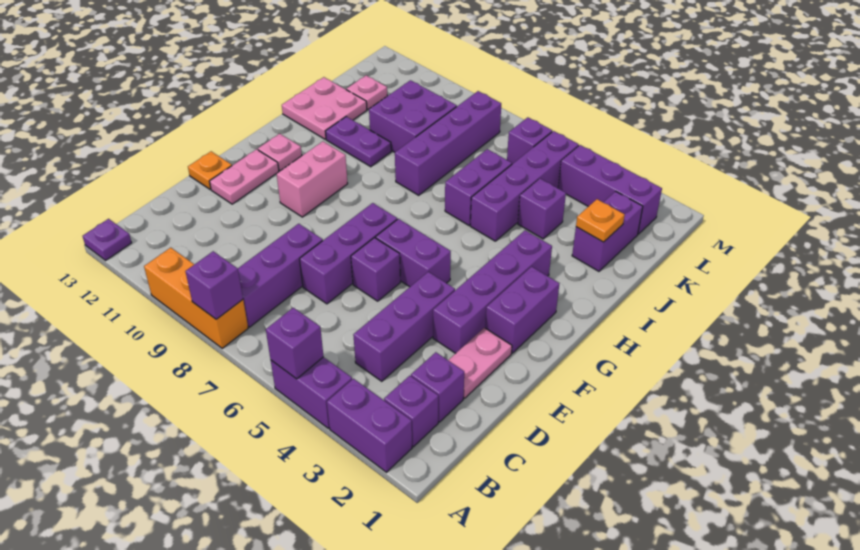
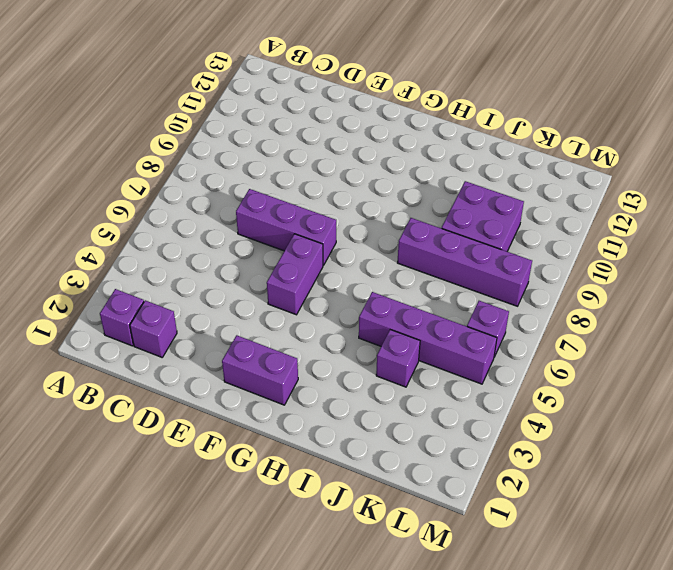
none -> purple brick A2:A3 level 1
none -> purple brick A4:A5 level 1
none -> orange brick A8:A10 level 1
none -> purple plate A13 level 1

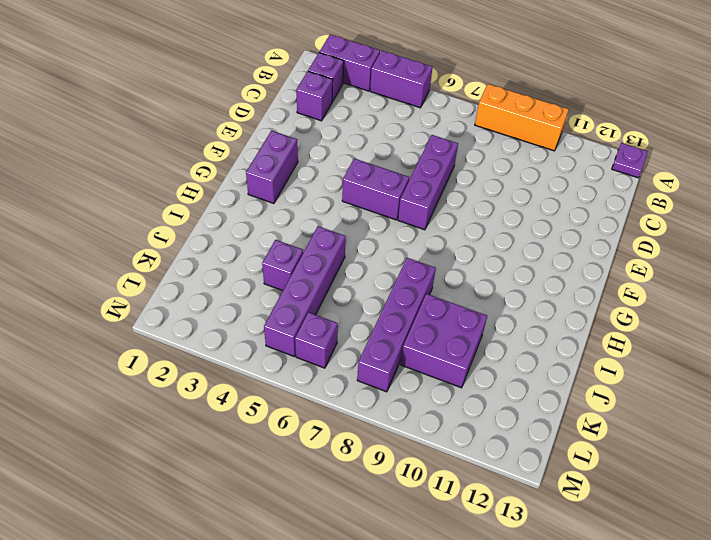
none -> purple brick B8:D8 level 1
none -> purple brick C4:E4 level 1
none -> pink plate D2:E2 level 1
none -> purple brick E3:H3 level 1

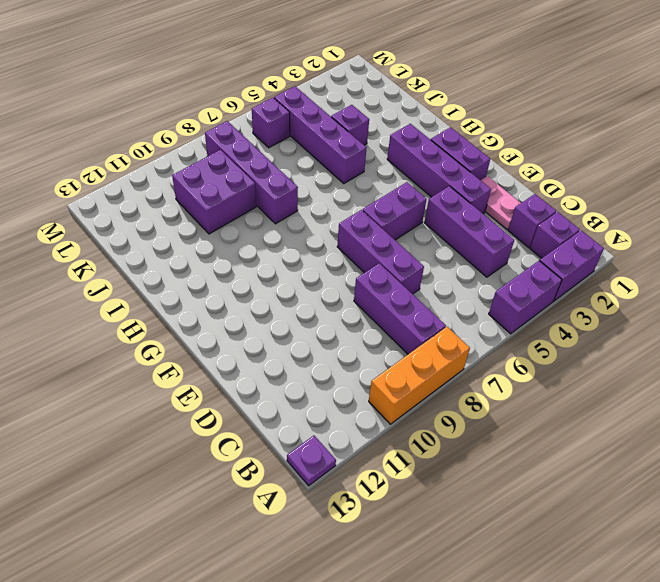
none -> purple brick E6 level 1
none -> pink plate E12:F12 level 1
none -> orange plate E13 level 1
none -> pink brick F10:G10 level 1

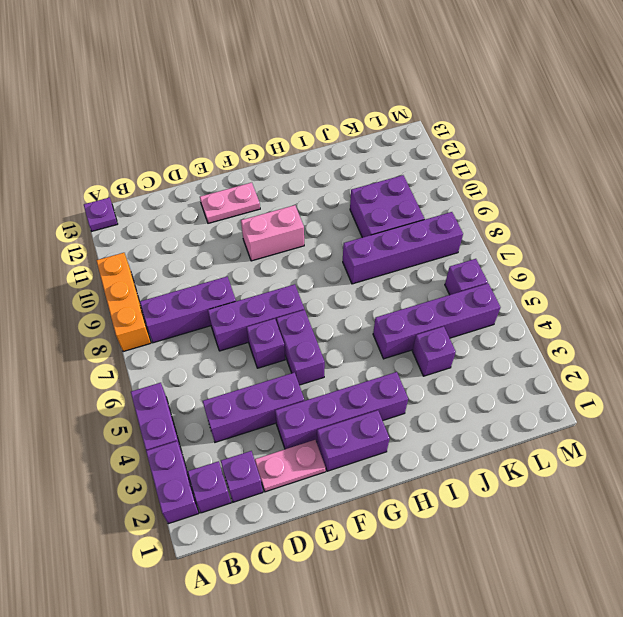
none -> orange plate E13 level 1
none -> pink plate G12 level 1
none -> purple brick I6:J6 level 1
none -> purple plate I10:I11 level 1

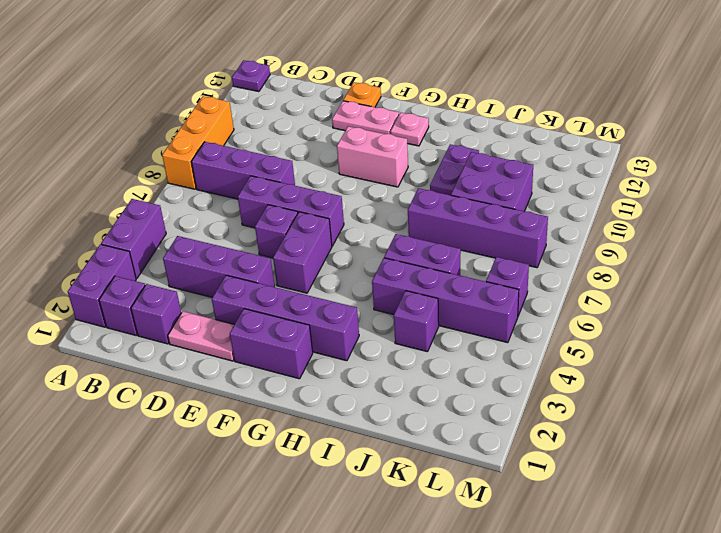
none -> pink plate I12:J13 level 1
none -> purple brick J2:K2 level 1
none -> pink plate K12 level 1
none -> purple brick L2:L4 level 1

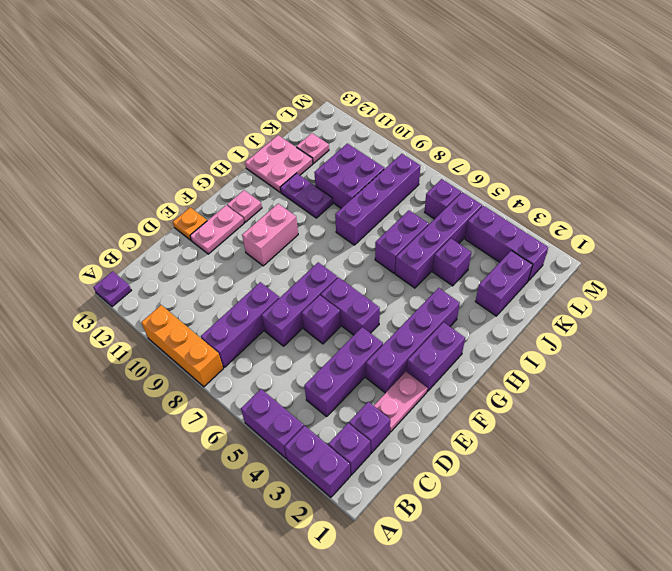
none -> purple brick A5 level 2
none -> purple brick A8 level 2
none -> orange plate J2 level 2

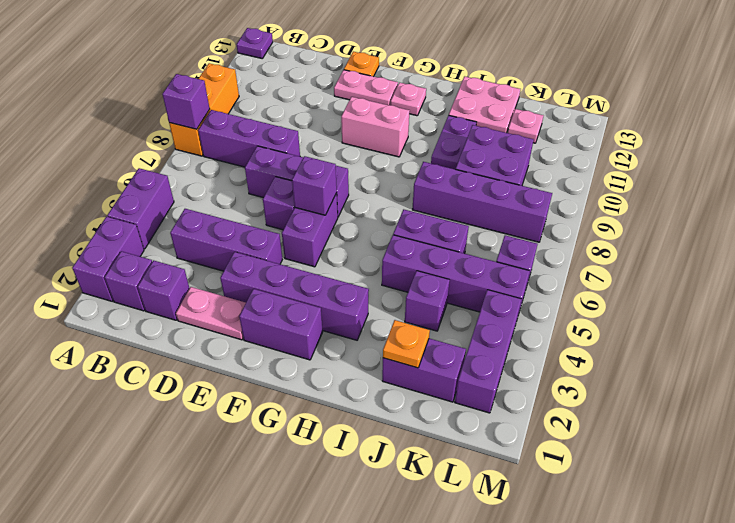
purple brick F6 level 2 -> purple brick A5 level 2

